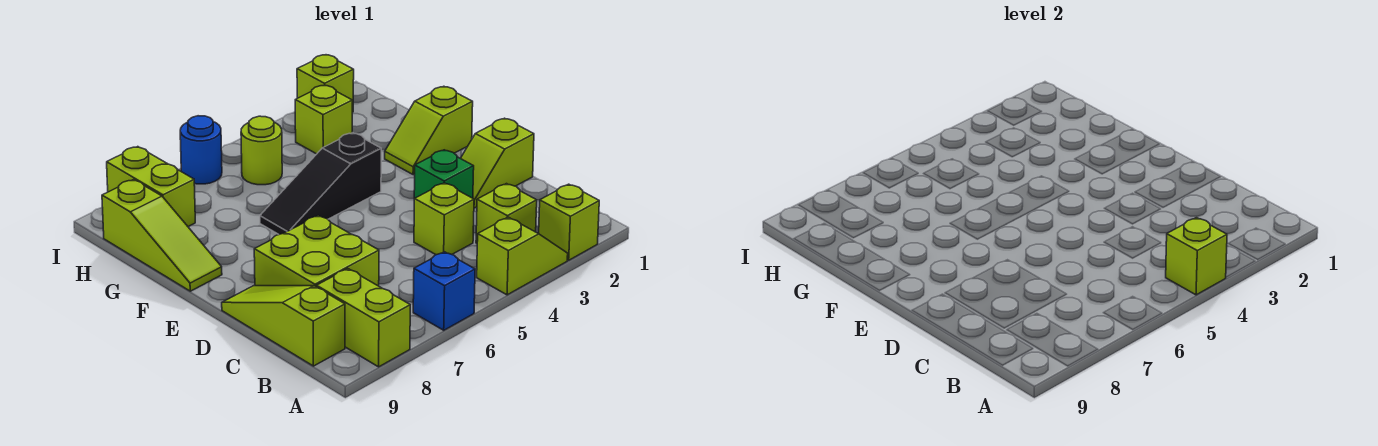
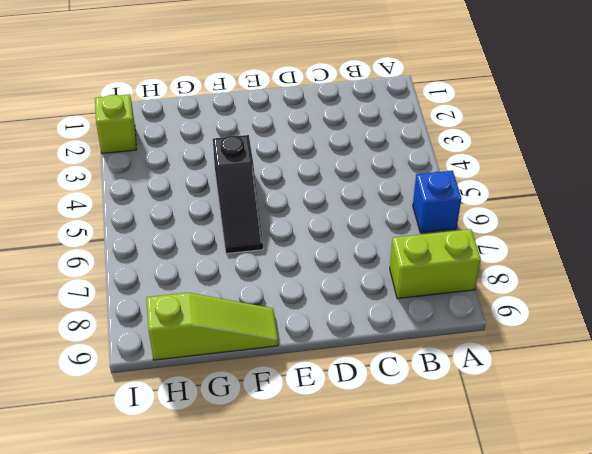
none -> lime brick A2 level 1
none -> lime slope A3:A4 level 1 top 4
none -> lime brick B3 level 1

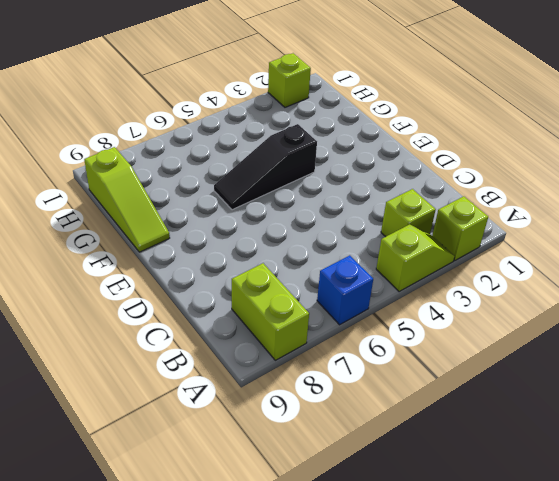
none -> lime slope B9:D9 level 1 top B
none -> lime brick C4 level 1
none -> lime brick C7:D8 level 1

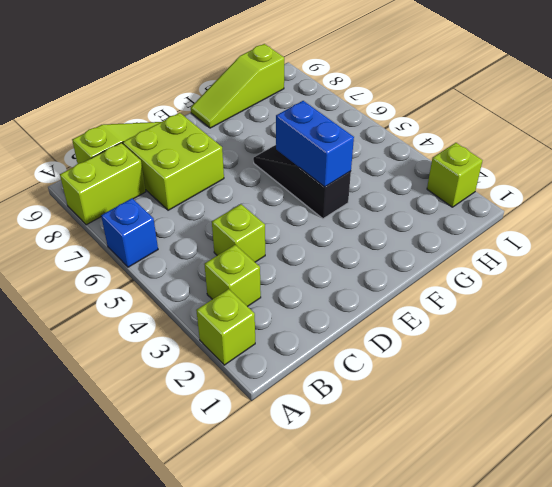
blue brick F4:F5 level 2 -> none
none -> lime slope A3:A4 level 1 top 4
none -> lime slope D1:D2 level 1 top 1
none -> green brick D3 level 1

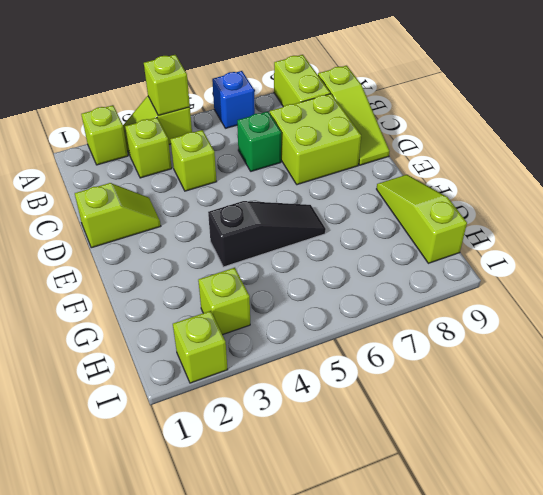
green brick C6 level 1 -> green brick D3 level 1
none -> lime slope F1:F2 level 1 top 1
none -> lime round brick H5 level 1
none -> lime brick H8:I8 level 1

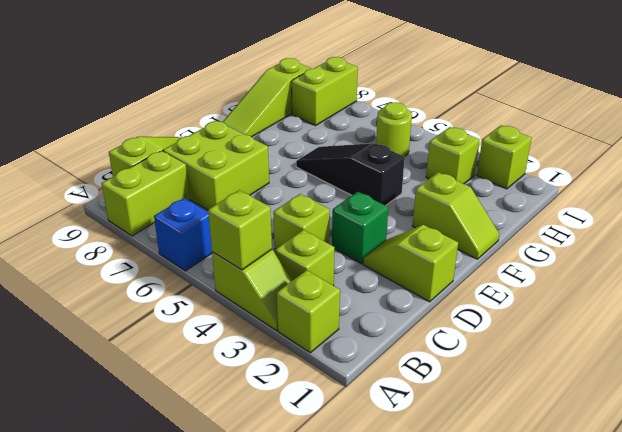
lime slope F1:F2 level 1 top 2 -> lime slope F1:F2 level 1 top 1
none -> blue round brick I6 level 1

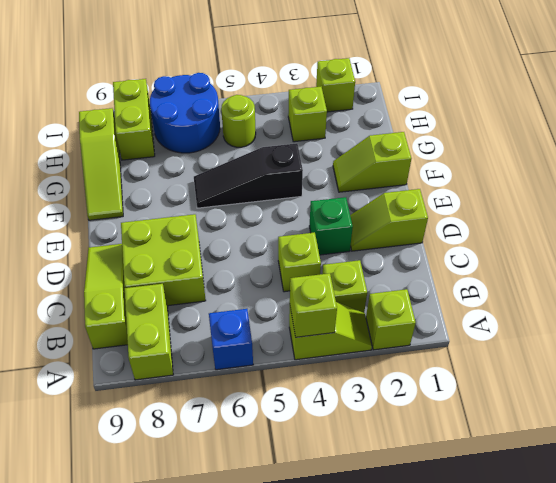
blue round brick H6:I7 level 1 -> blue round brick I6 level 1

